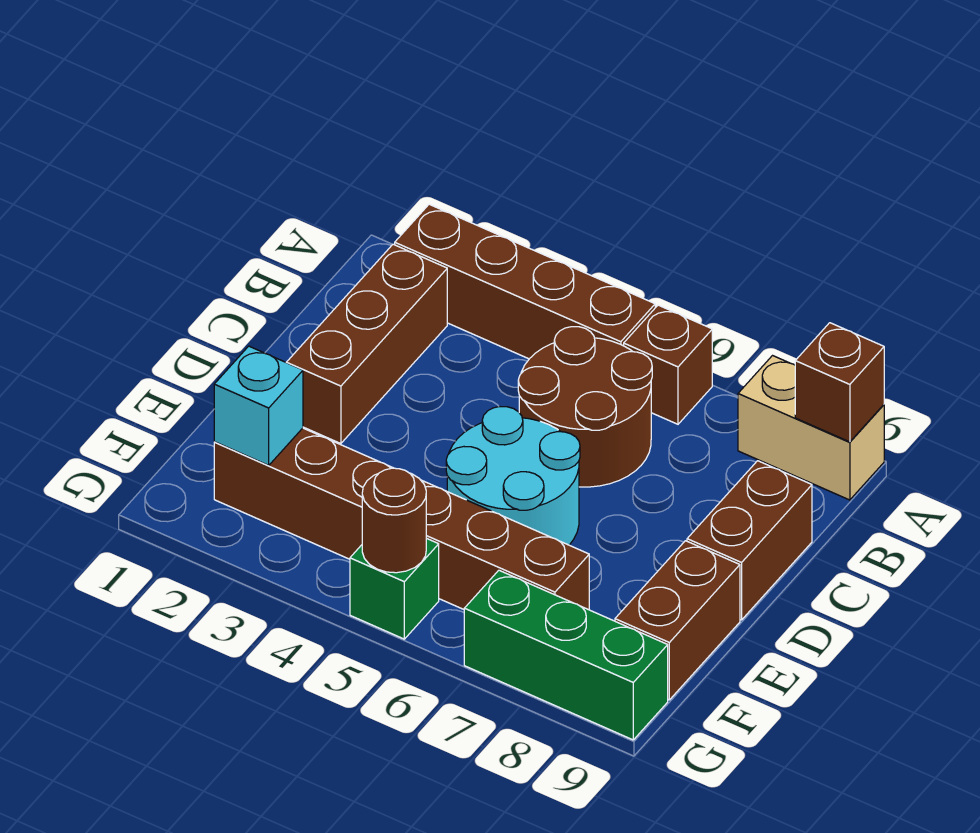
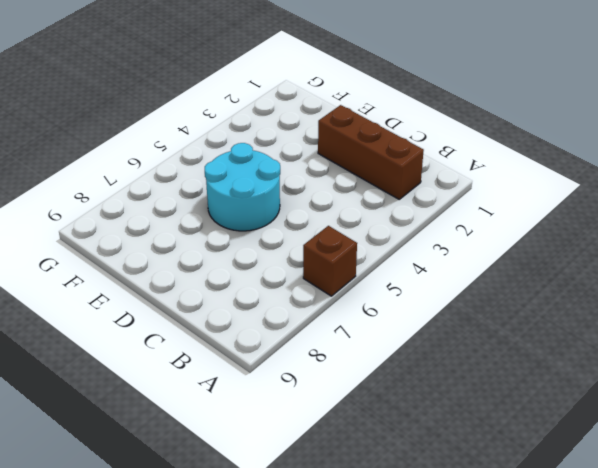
none -> brown brick A2:A5 level 1
none -> tan brick A8:A9 level 1
none -> brown round brick B5:C6 level 1

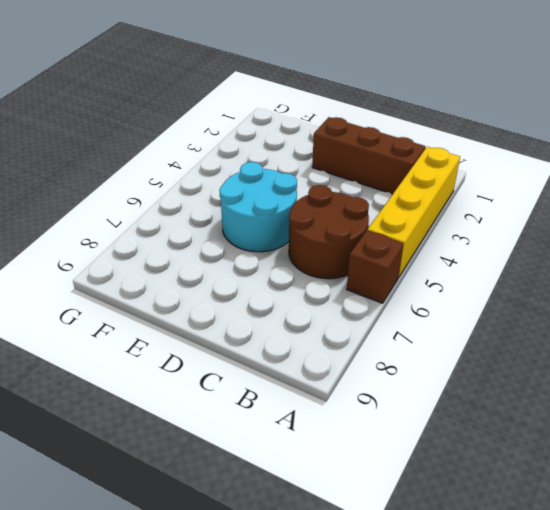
yellow brick A2:A5 level 1 -> brown brick A2:A5 level 1
none -> tan brick A8:A9 level 1
none -> brown brick C9:D9 level 1
none -> brown brick E9:F9 level 1

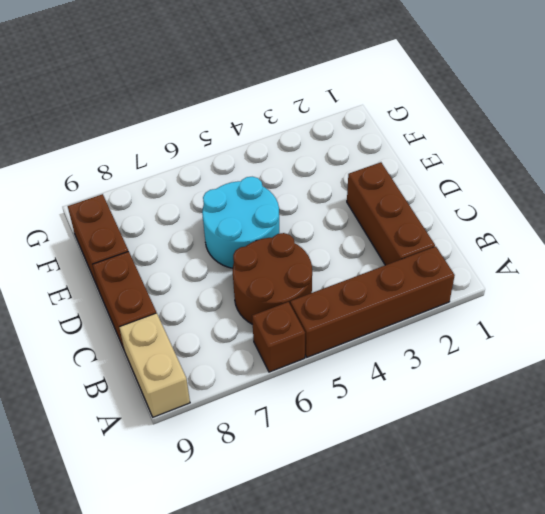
tan brick A9:B9 level 1 -> tan brick A8:A9 level 1
none -> brown brick F2:F7 level 1
none -> green brick G5 level 1
none -> green brick G7:G9 level 1

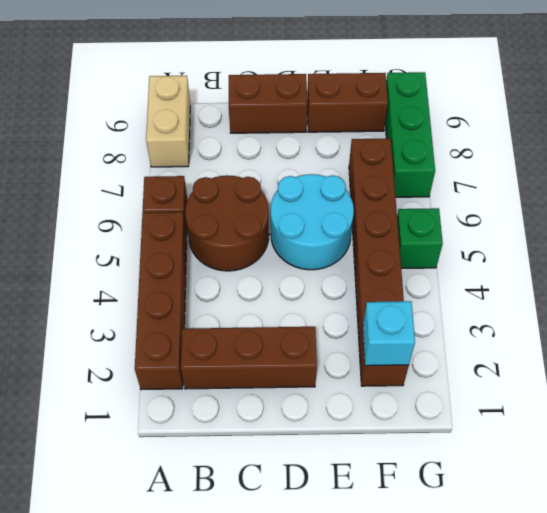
none -> brown brick A9 level 2
none -> brown round brick G5 level 2

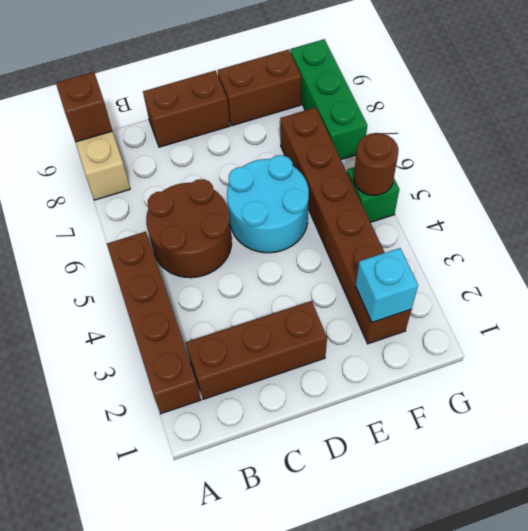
none -> brown brick A6 level 1

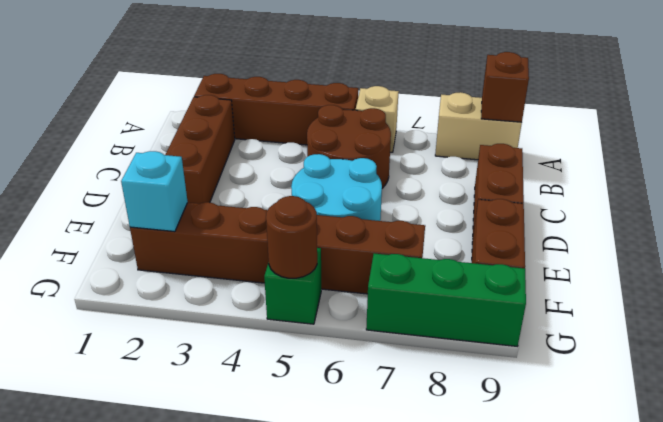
tan brick A6 level 1 -> brown brick A6 level 1

